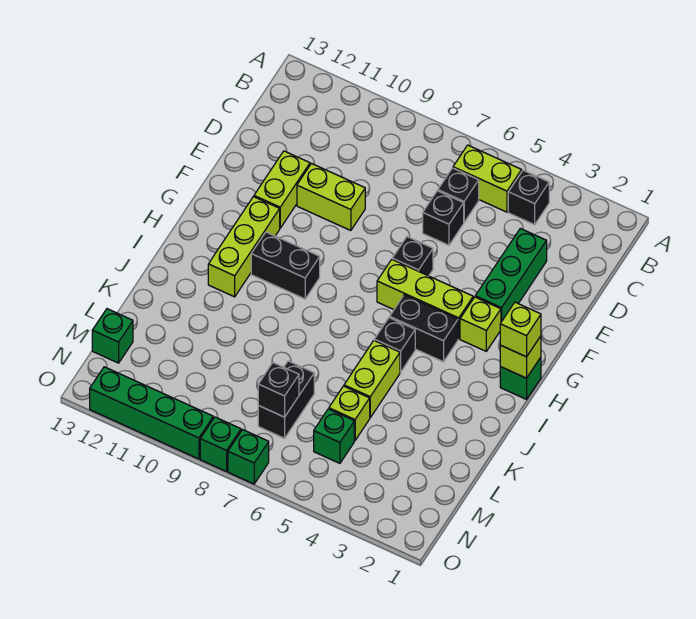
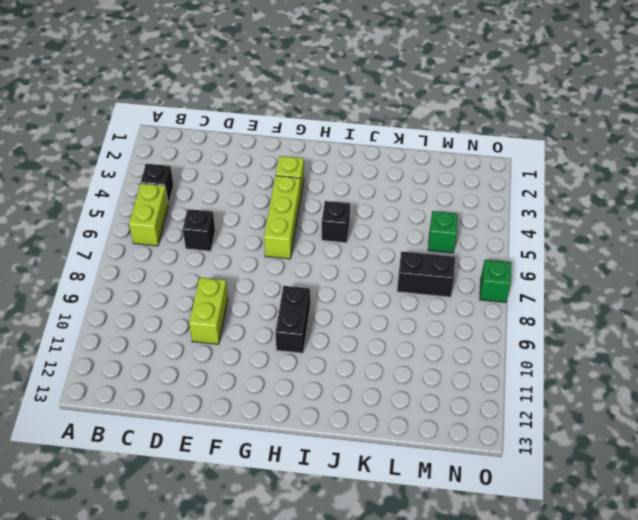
none -> black brick C6 level 1
none -> green brick D3:F3 level 1
none -> lime brick E11:F11 level 1

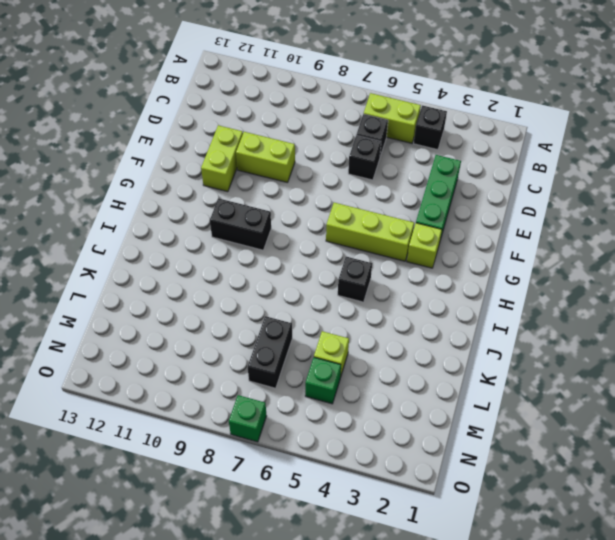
none -> black brick F6 level 1
none -> lime brick G11:I11 level 1
none -> green brick H1 level 1

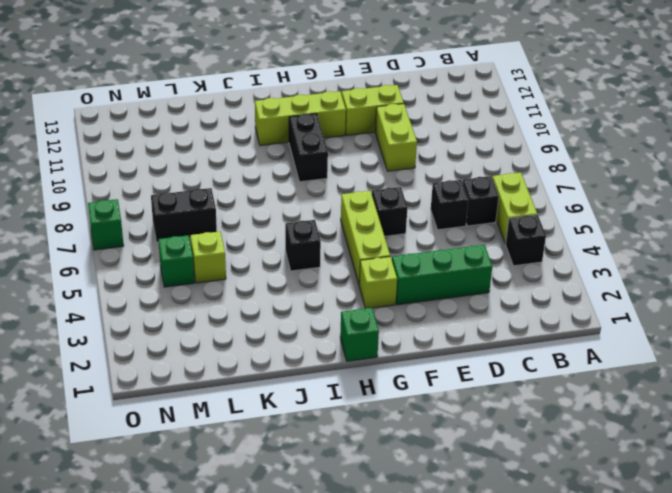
none -> black brick H4:H5 level 1
none -> lime brick J5:K5 level 1
none -> green brick M13 level 1

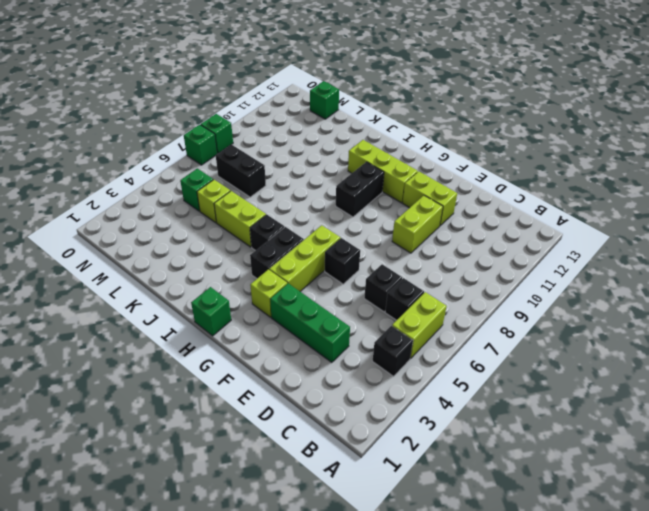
none -> green brick O9:O12 level 1
none -> lime brick H1 level 2
none -> black brick M7 level 2

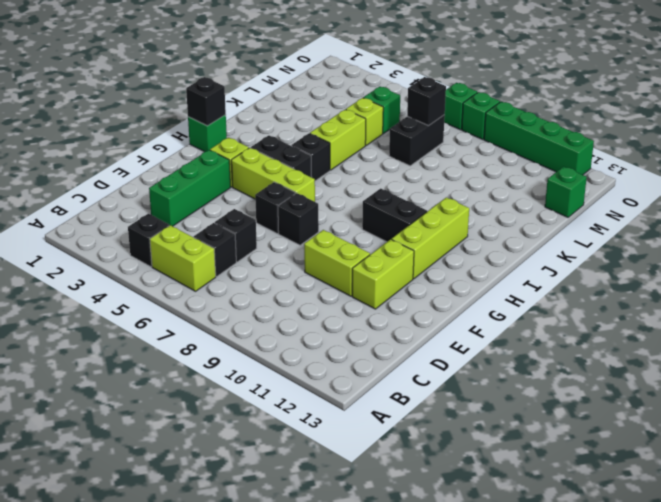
black brick F7 level 1 -> none
black brick H1 level 2 -> lime brick H1 level 2
none -> lime brick H1 level 3

